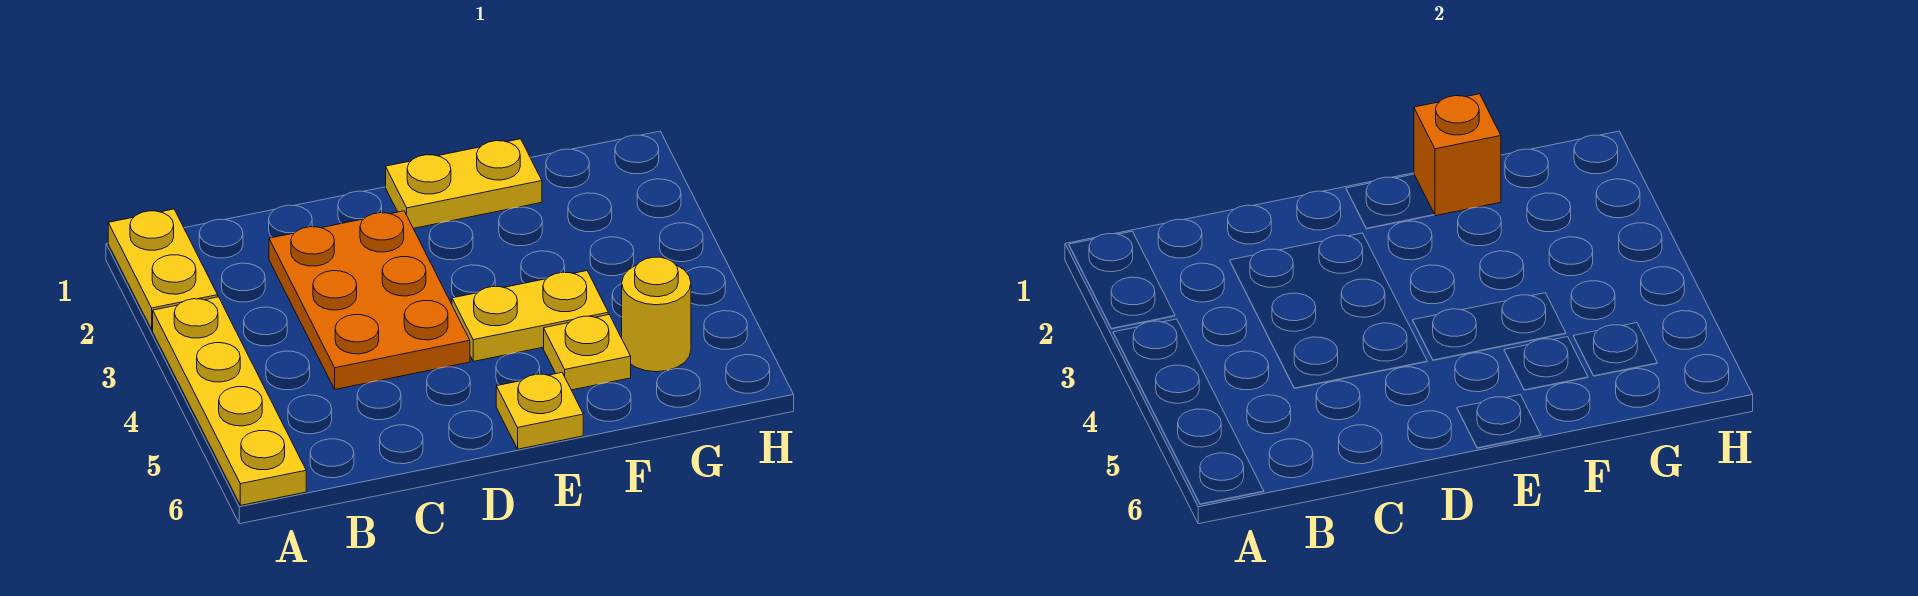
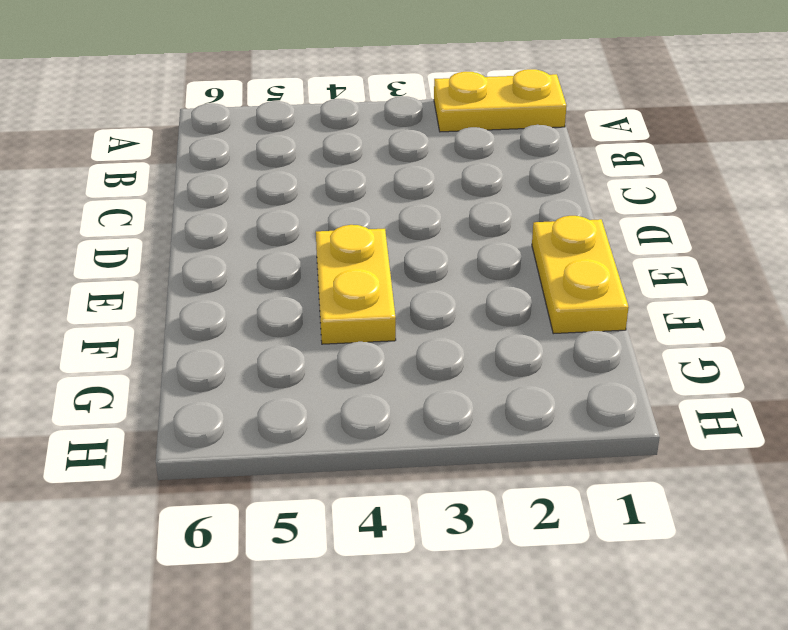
none -> yellow plate A3:A6 level 1
none -> orange plate C2:D4 level 1

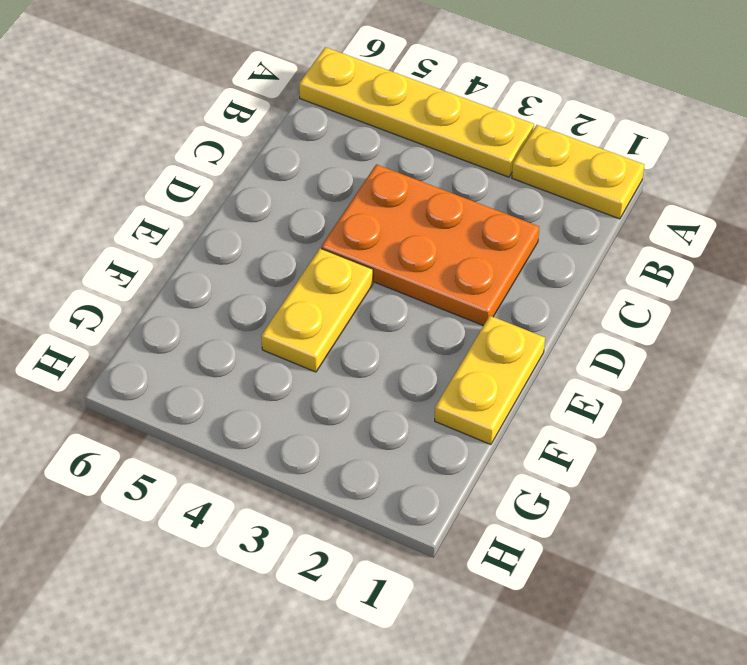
none -> yellow plate E6 level 1
none -> yellow plate F5 level 1

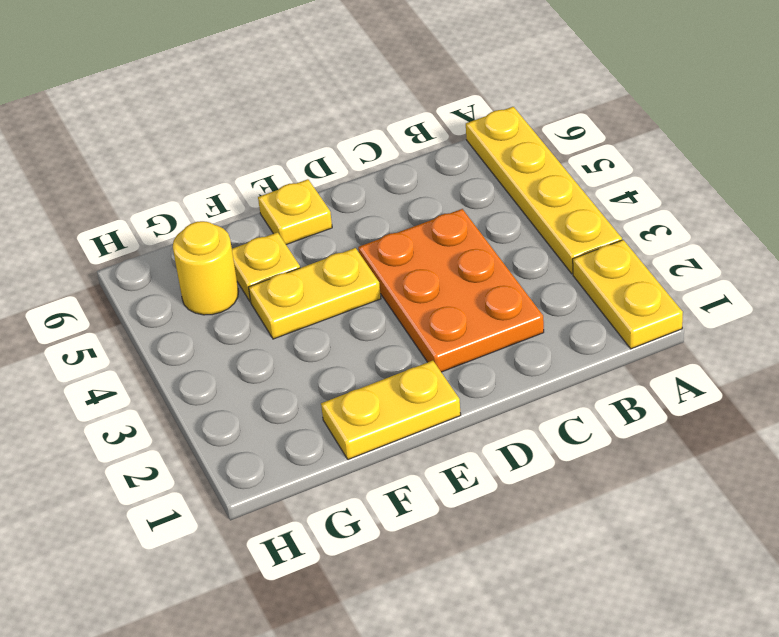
none -> orange brick F1 level 2

